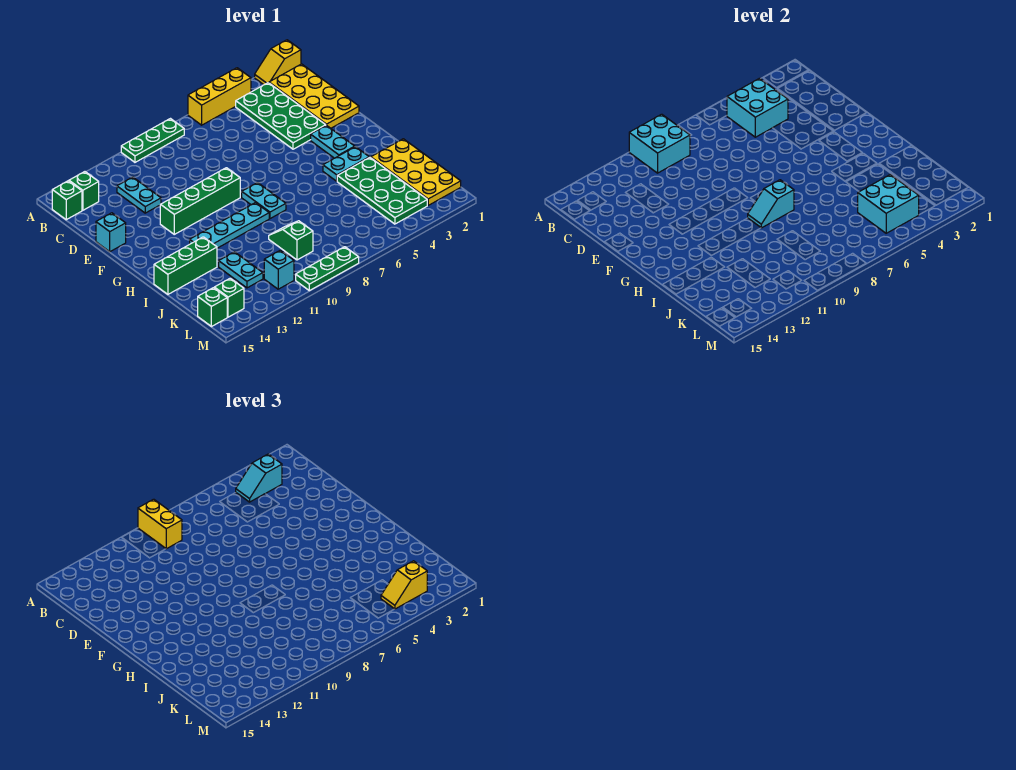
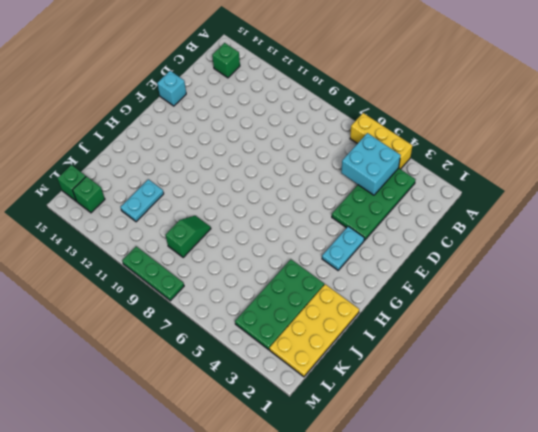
none -> yellow slope A1:A2 level 1 top 1
none -> green plate A8:A10 level 1
none -> yellow plate B1:E2 level 1
none -> green brick B15 level 1

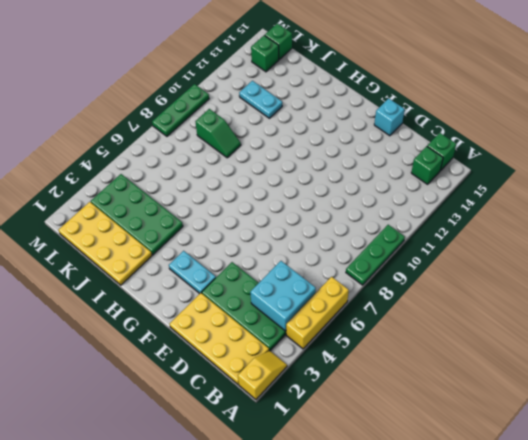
none -> cyan plate C12:D12 level 1
none -> green brick F9:F12 level 1
none -> cyan plate G8:H8 level 1
none -> cyan plate H3:H4 level 1

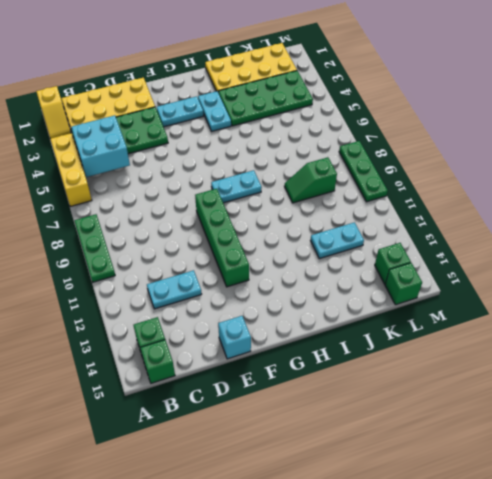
none -> cyan plate H9:H12 level 1
none -> green brick I13:I15 level 1
none -> cyan brick L11 level 1
none -> cyan brick A9:B10 level 2

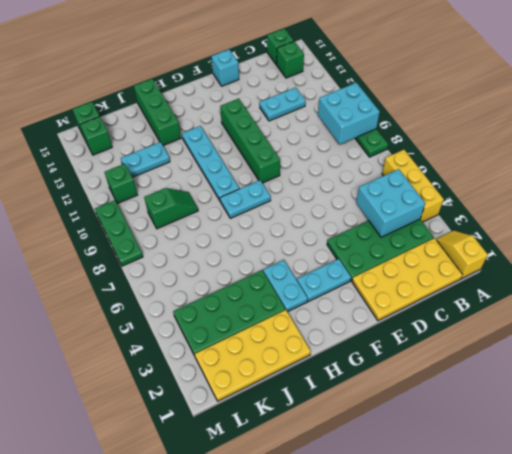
green brick L11 level 1 -> cyan brick L11 level 1
none -> cyan slope H8:H9 level 2 top 8
none -> cyan brick K4:L5 level 2
none -> yellow brick A9:B9 level 3
none -> cyan slope B3:B4 level 3 top 3

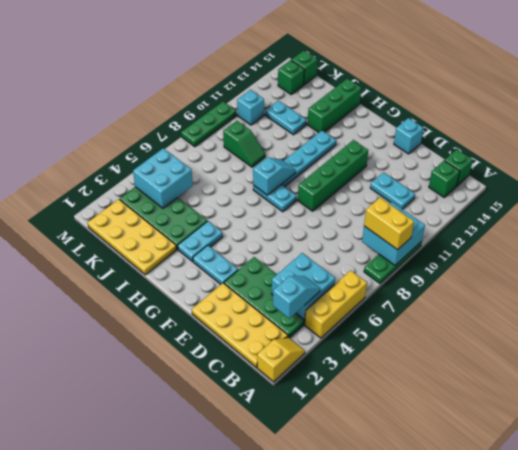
none -> yellow slope L3:L4 level 3 top 3

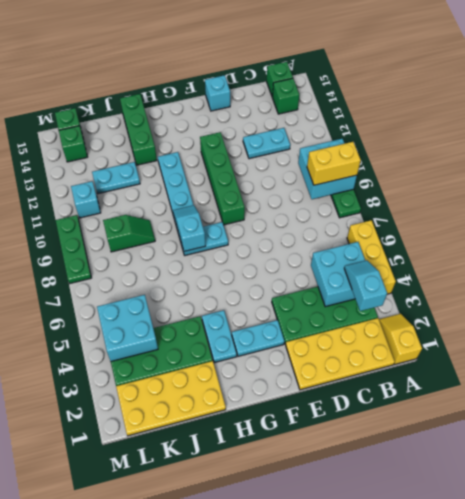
none -> yellow slope L3:L4 level 3 top 3

